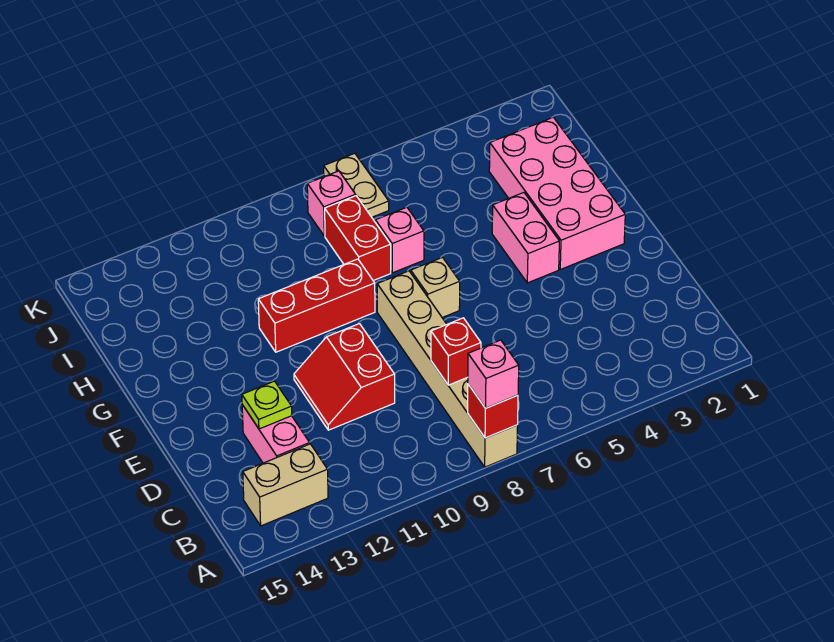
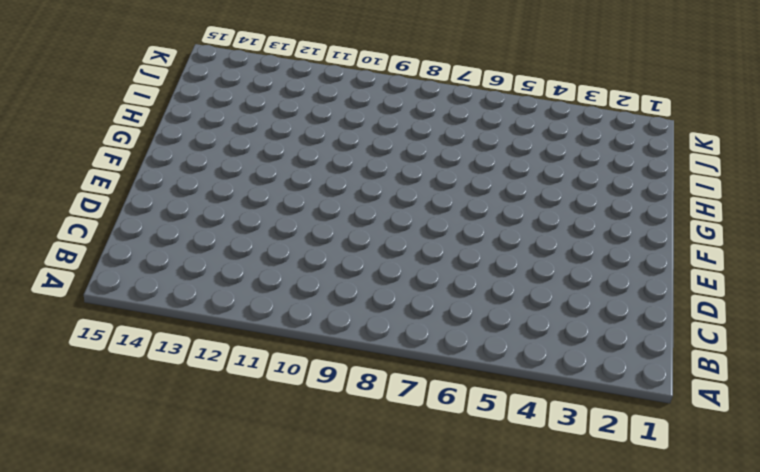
none -> tan brick A8:F8 level 1
none -> tan brick B13:B14 level 1
none -> pink brick C13:D13 level 1

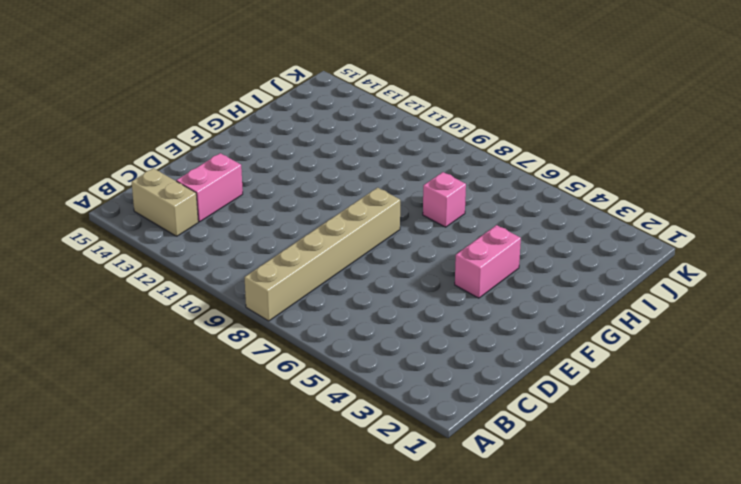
none -> red slope D10:E11 level 1 top 10
none -> pink brick F2:I3 level 1
none -> tan brick F7 level 1

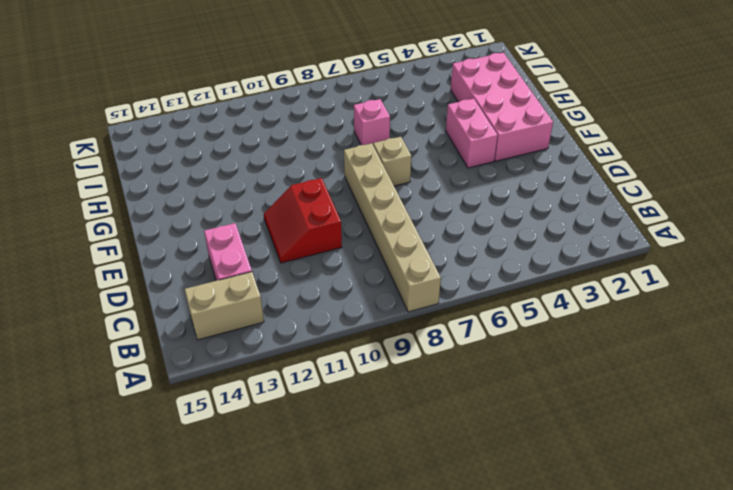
none -> red brick G9:G11 level 1
none -> red brick H8:I8 level 1
none -> tan plate J7:K7 level 1

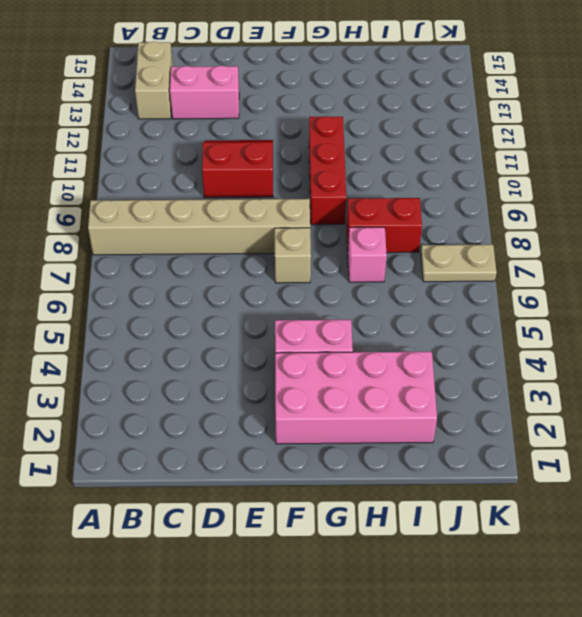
none -> pink brick J8 level 1
none -> red brick A8 level 2
none -> red brick C8 level 2

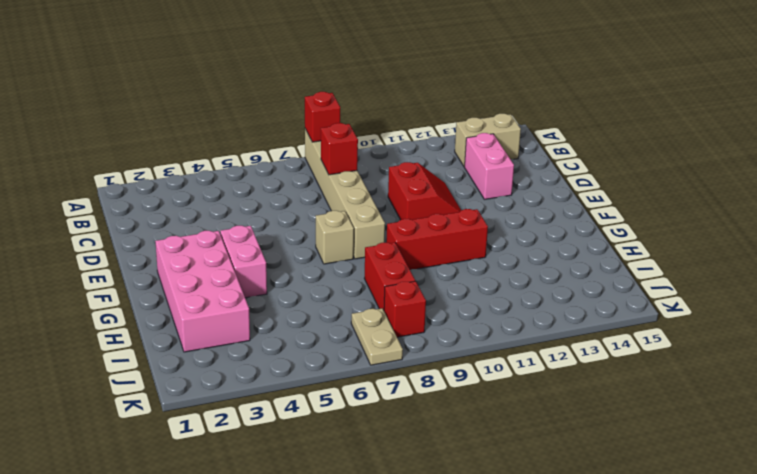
red brick J8 level 1 -> pink brick J8 level 1
none -> pink brick H7 level 1
none -> lime plate D13 level 2
none -> pink brick A8 level 3

